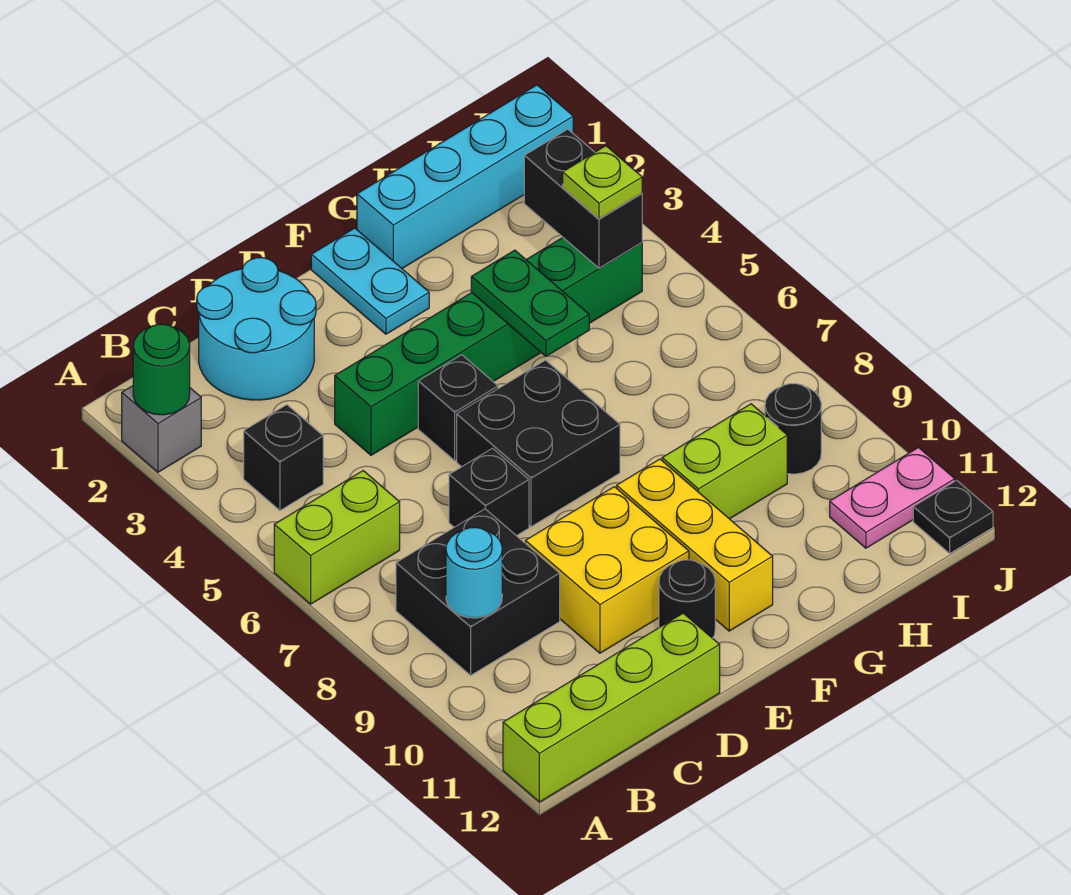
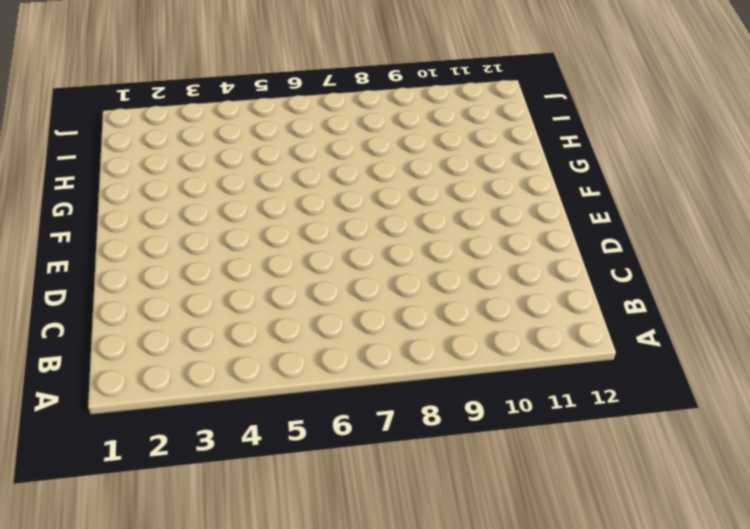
none -> grey brick A2 level 1
none -> lime brick A6:B6 level 1
none -> lime brick A12:D12 level 1

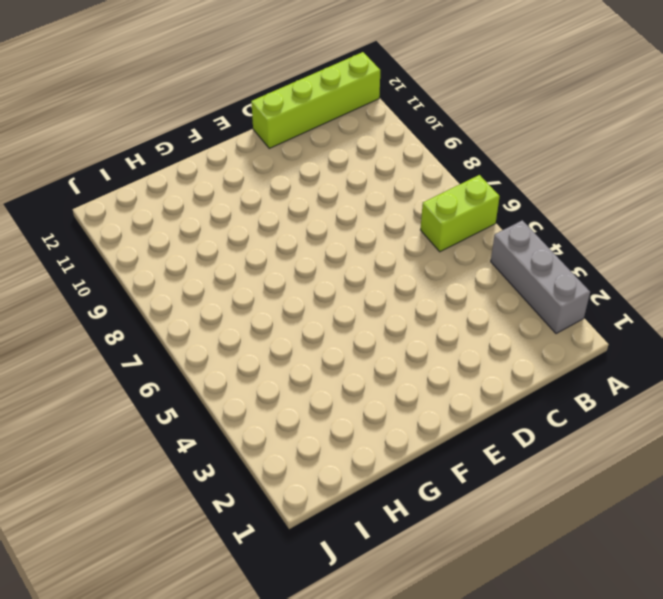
grey brick A2:A4 level 1 -> grey brick A2 level 1
none -> black brick B4 level 1
none -> black brick B8:C9 level 1
none -> cyan round brick C1:D2 level 1

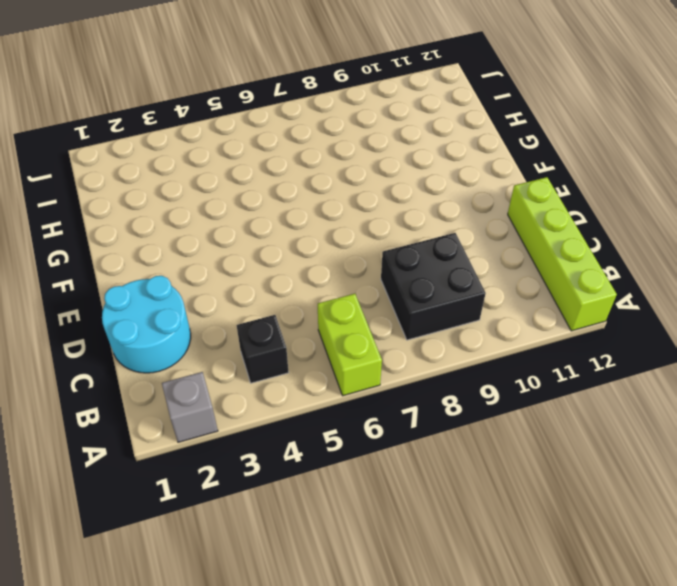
none -> green brick D4:I4 level 1
none -> black brick D7 level 1
none -> yellow brick D9:E10 level 1

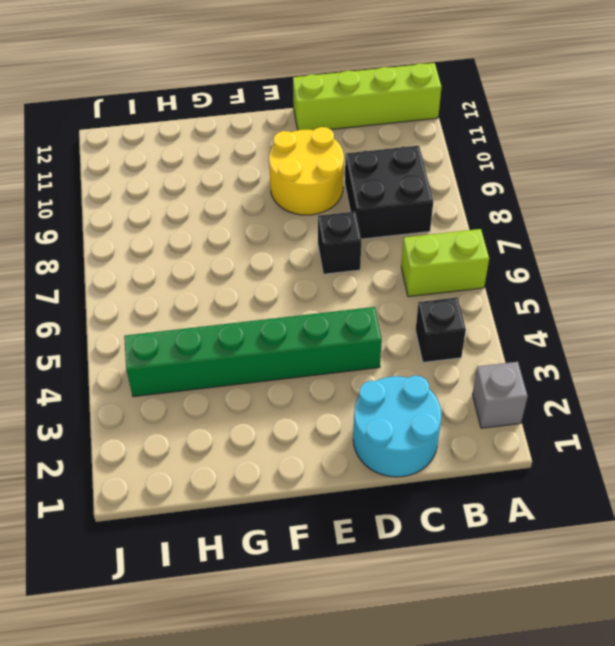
yellow round brick D9:E10 level 1 -> yellow brick D9:E10 level 1
none -> black brick E5 level 1
none -> black brick E6:F7 level 1
none -> black round brick E11 level 1

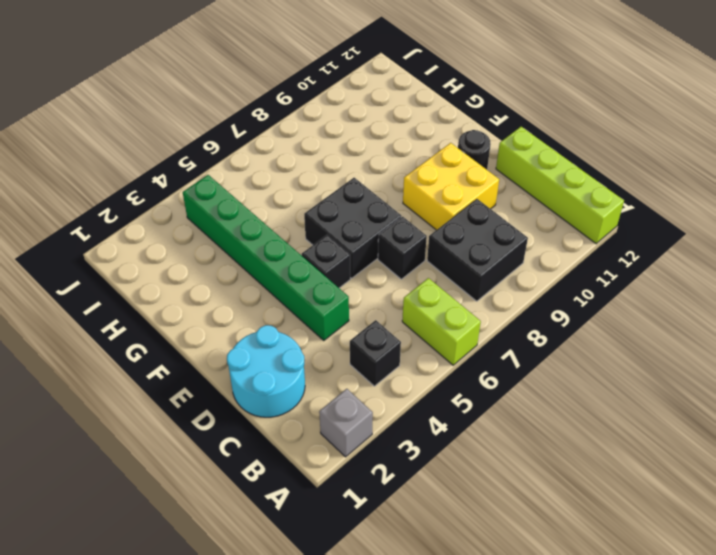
none -> cyan plate F1:F2 level 1
none -> yellow brick F9:F11 level 1
none -> cyan brick G1:J1 level 1

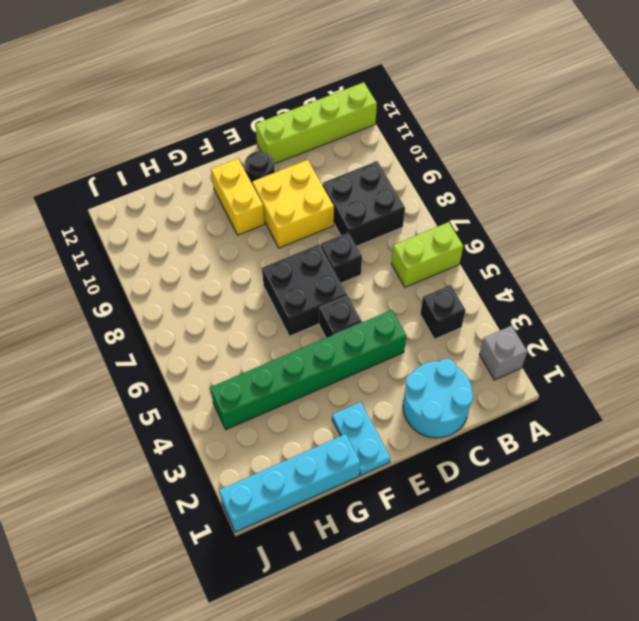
yellow brick F10:F11 level 1 -> yellow brick F9:F11 level 1
none -> lime brick G9:H9 level 1
none -> black round brick I9 level 1
none -> pink plate I11:J11 level 1

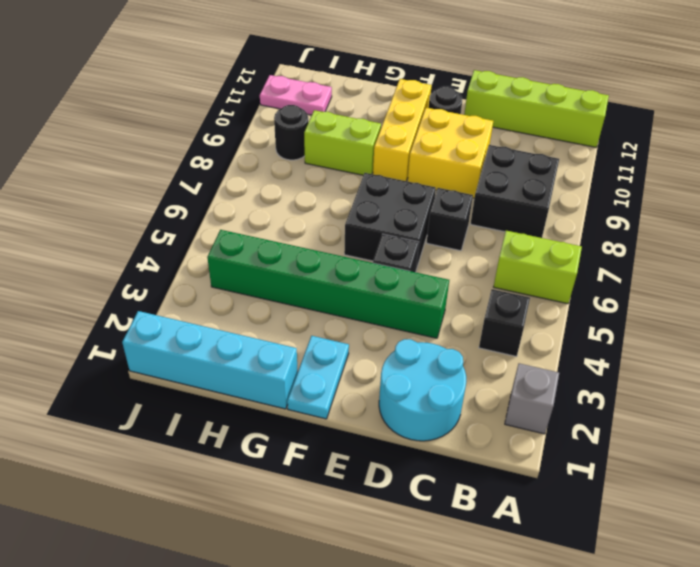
none -> black plate J12 level 1
none -> green round brick A2 level 2
none -> cyan round brick B9 level 2

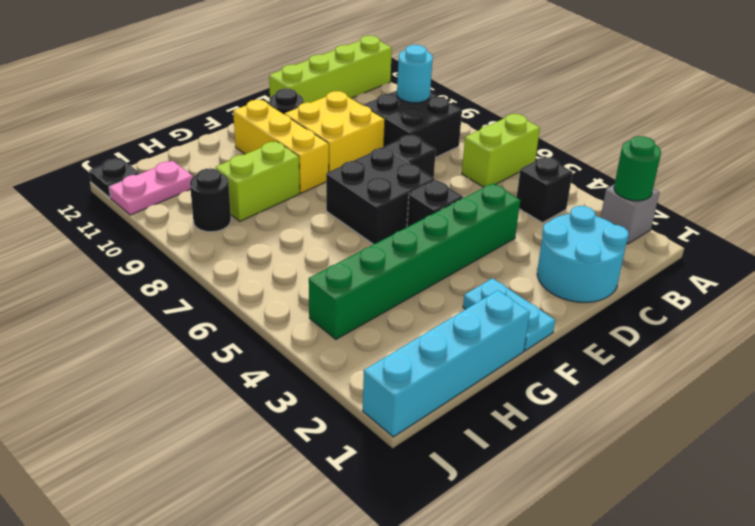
none -> green plate G4:G5 level 2
none -> black brick I3:I4 level 2
none -> lime plate I4 level 3

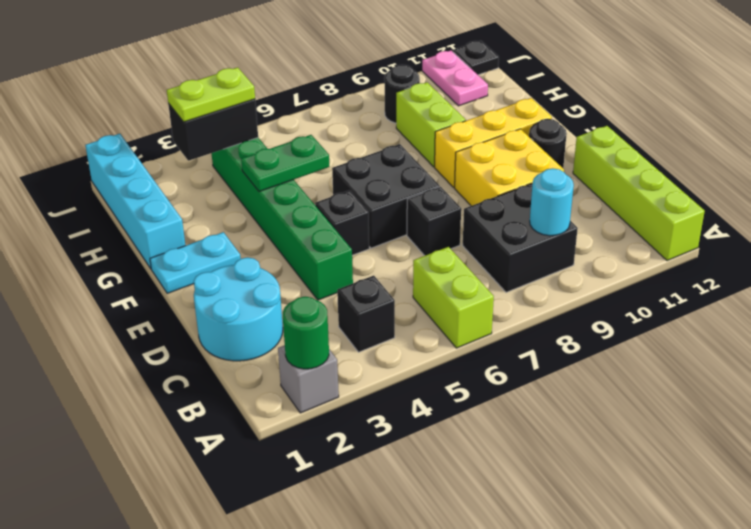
lime plate I3:I4 level 3 -> lime plate I4 level 3

